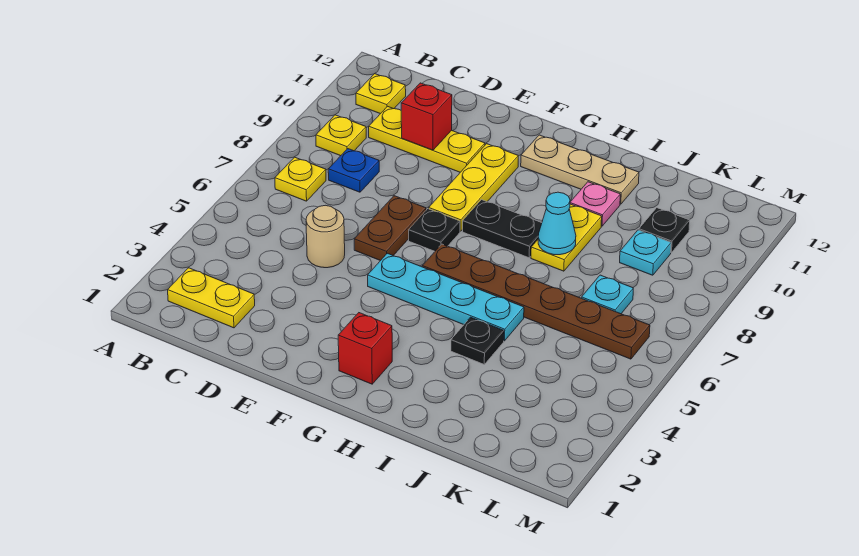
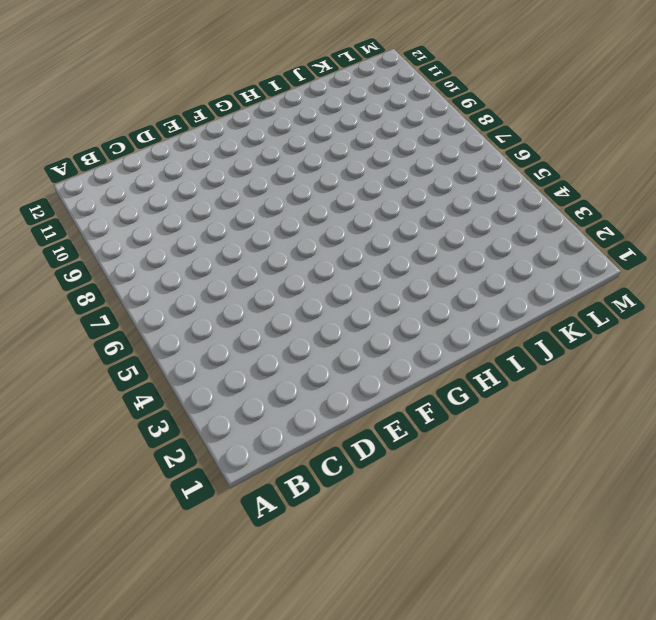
none -> yellow plate B2:C2 level 1
none -> yellow plate B7 level 1
none -> yellow plate B9 level 1

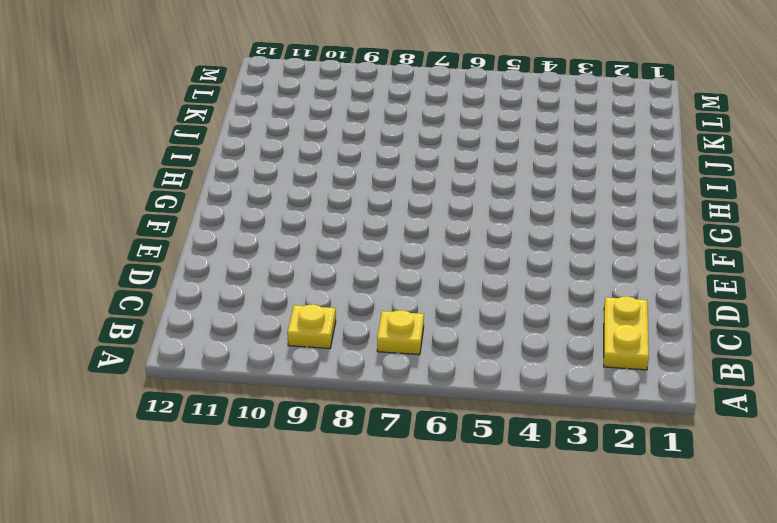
none -> yellow plate B11 level 1
none -> blue plate C8 level 1
none -> yellow plate C10:E10 level 1

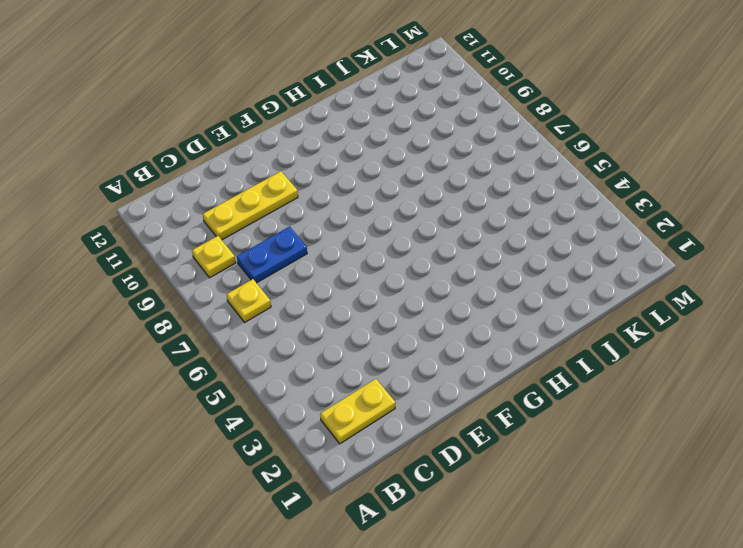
blue plate C8:D8 level 1 -> blue plate C8 level 1
none -> yellow plate B11 level 1
none -> tan round brick D5 level 1
none -> brown plate E6:E7 level 1

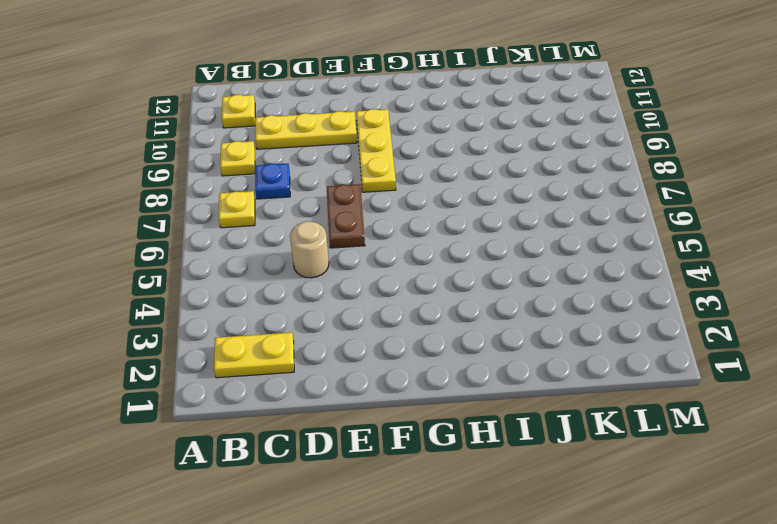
none -> cyan plate F5:I5 level 1
none -> black plate F7 level 1
none -> red brick G2 level 1

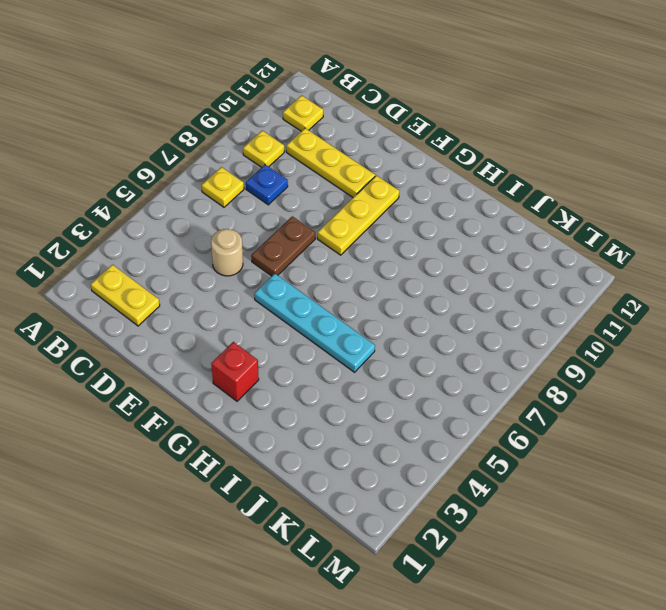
none -> black plate F7 level 1
none -> brown plate G6:L6 level 1
none -> black plate G8:H8 level 1

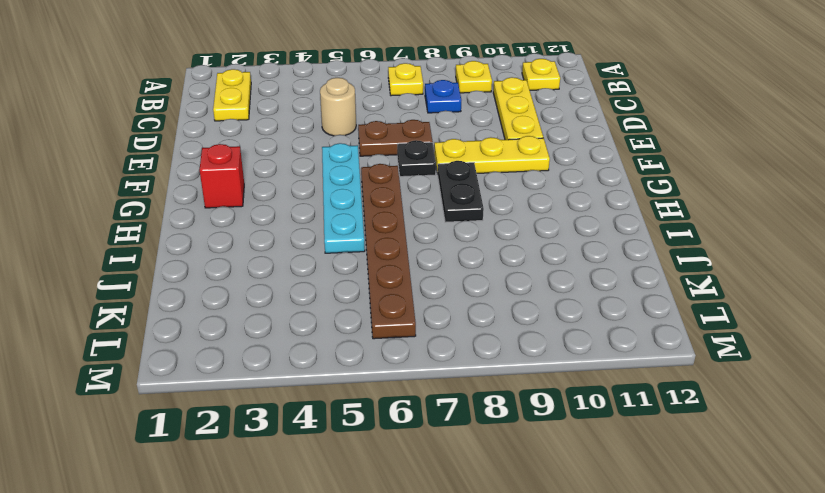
none -> tan plate G11:I11 level 1
none -> black plate I4 level 1
none -> yellow plate I8:I9 level 1

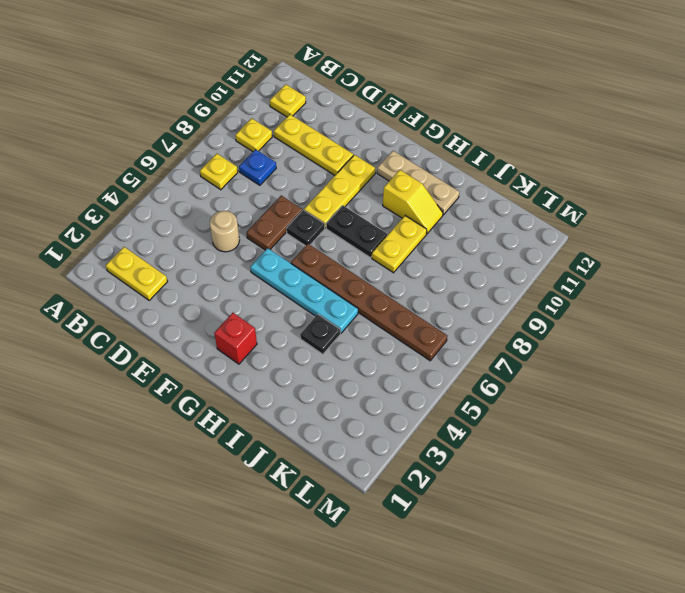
yellow slope H10:I10 level 1 top H -> pink plate I10 level 1
none -> cyan plate K7 level 1
none -> cyan plate K9 level 1
none -> black plate K10 level 1

